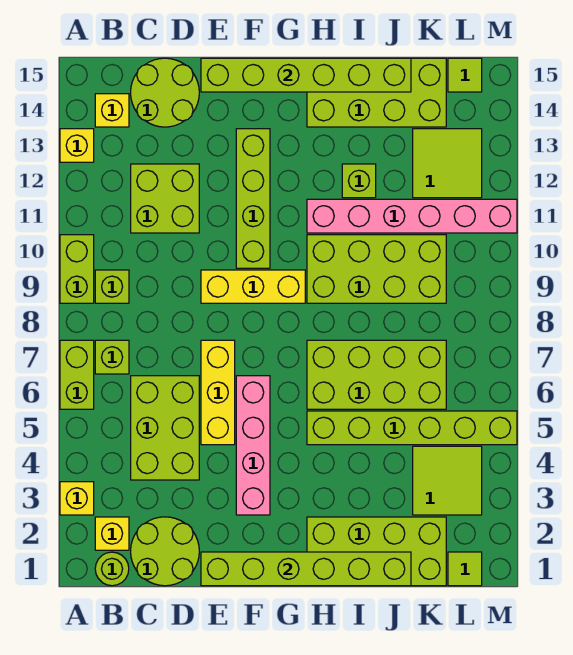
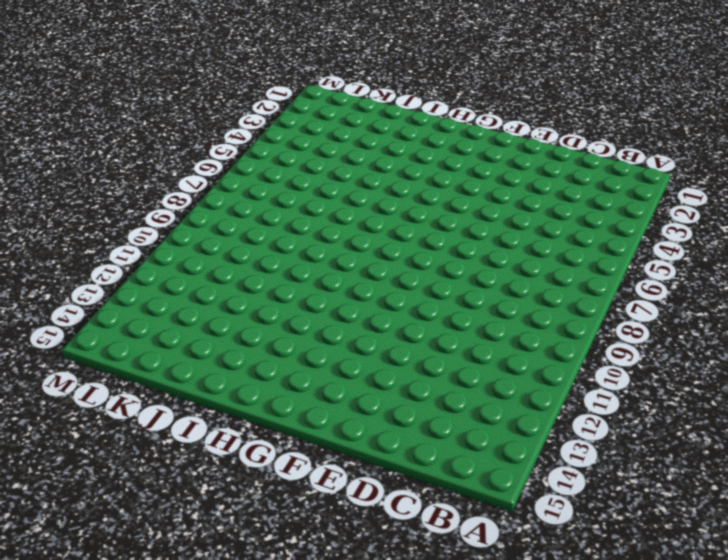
none -> yellow brick A3 level 1
none -> lime brick A6:A7 level 1
none -> lime brick A9:A10 level 1
none -> yellow brick A13 level 1

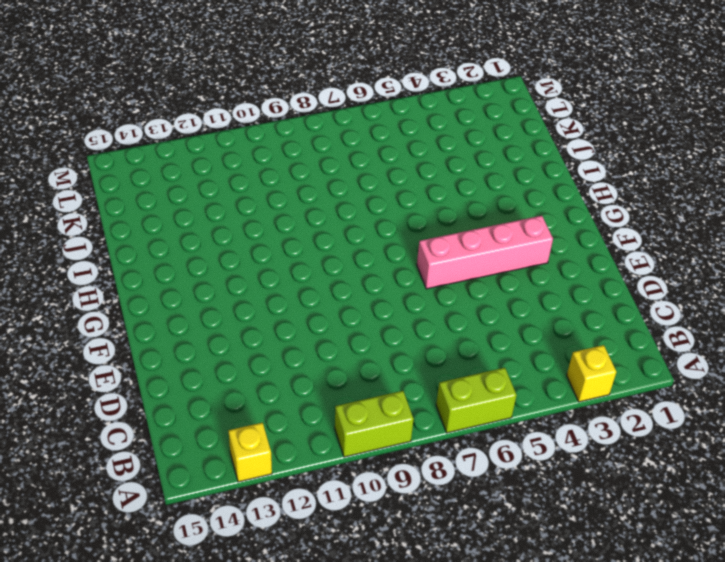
none -> lime round brick B1 level 1
none -> yellow brick B2 level 1
none -> lime brick B7 level 1
none -> lime brick B9 level 1

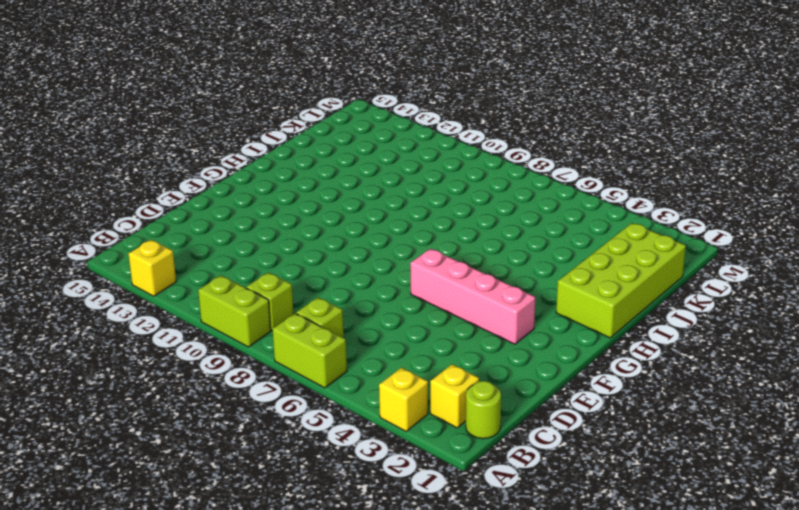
none -> yellow brick B14 level 1
none -> lime round brick C1:D2 level 1
none -> lime brick C4:D6 level 1
none -> lime brick C11:D12 level 1

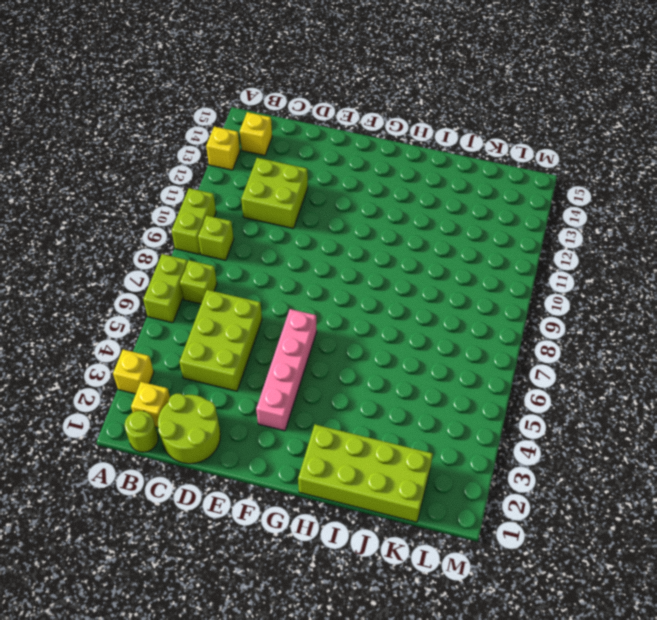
none -> lime round brick C14:D15 level 1
none -> yellow brick E5:E7 level 1
none -> yellow brick E9:G9 level 1
none -> lime brick F10:F13 level 1

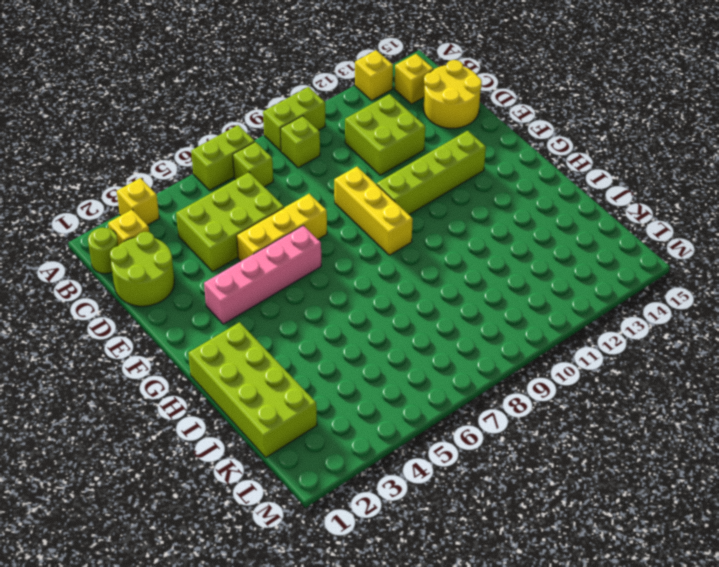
yellow round brick C14:D15 level 1 -> lime round brick C14:D15 level 1
none -> lime brick H5:M5 level 1
none -> lime brick H6:K7 level 1
none -> lime brick H9:K10 level 1
none -> pink brick H11:M11 level 1

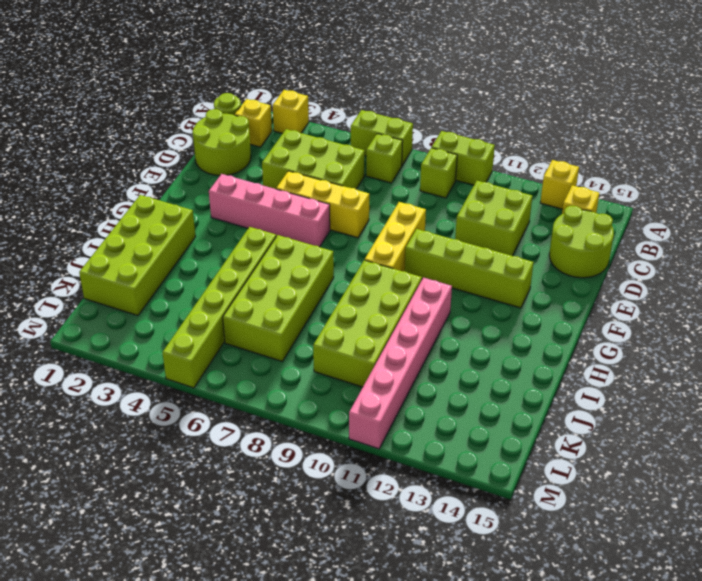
none -> lime brick H14:K15 level 1
none -> lime brick I12 level 1
none -> lime tile K3:L4 level 1
none -> lime tile K12:L13 level 1

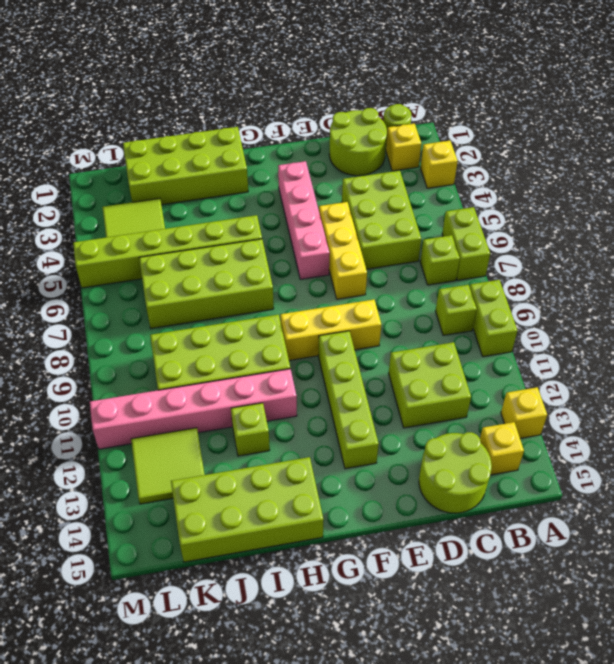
none -> lime tile L1 level 1
none -> lime tile L15 level 1
none -> lime brick E1:J1 level 2
none -> lime brick E15:J15 level 2

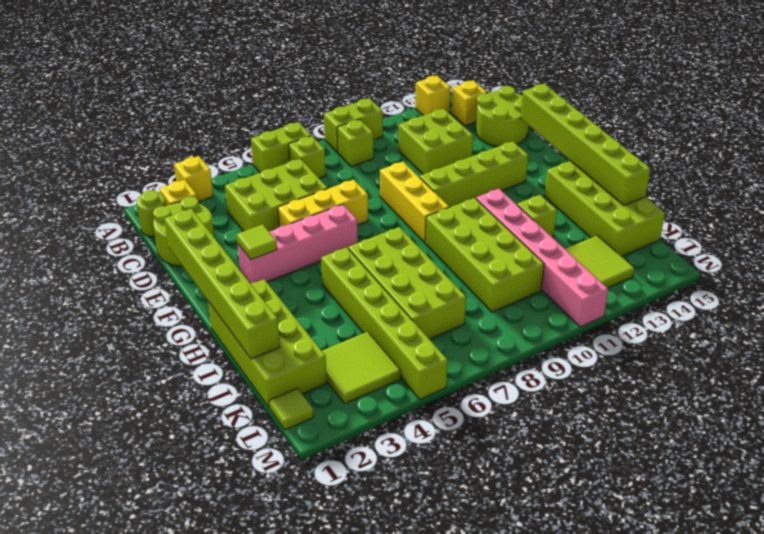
lime tile F3 level 2 -> lime tile L15 level 1

